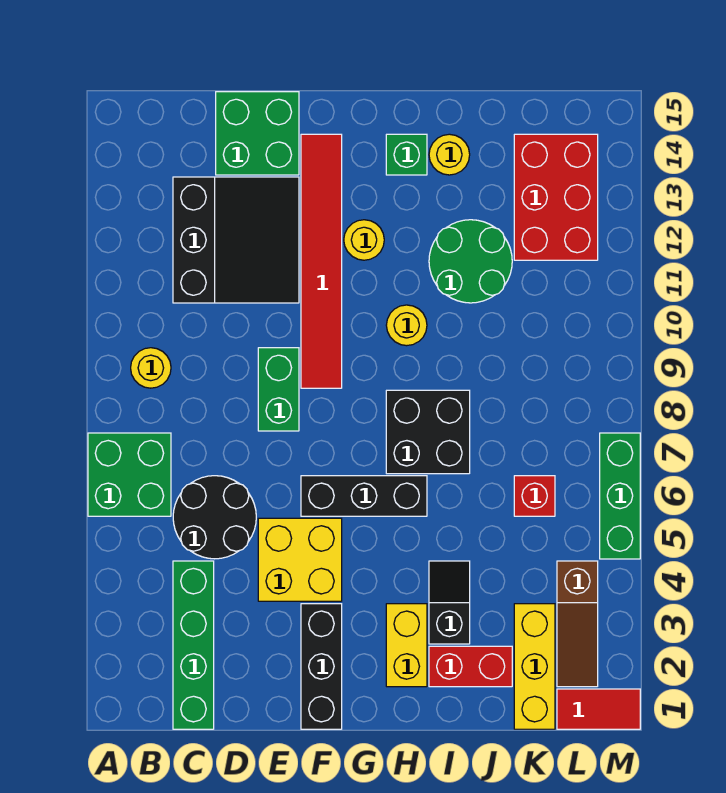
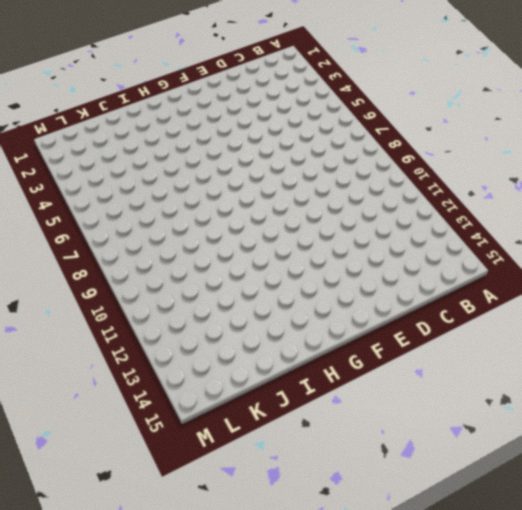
none -> green brick A6:B7 level 1
none -> yellow round brick B9 level 1
none -> green brick C1:C4 level 1

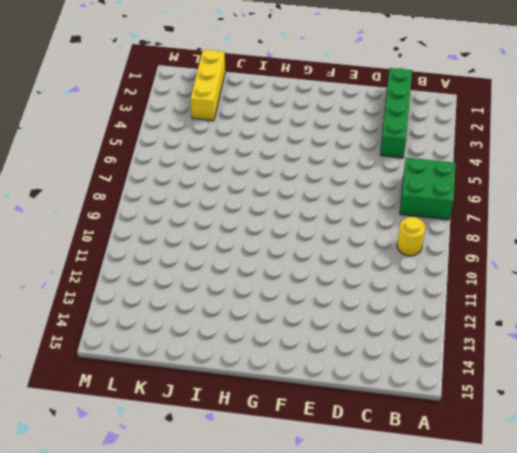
none -> black round brick C5:D6 level 1
none -> black slope C11:E13 level 1 top C
none -> green brick D14:E15 level 1

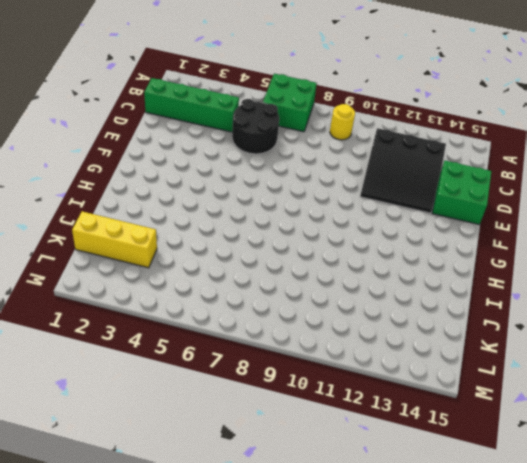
none -> yellow brick E4:F5 level 1
none -> green brick E8:E9 level 1
none -> black brick F1:F3 level 1

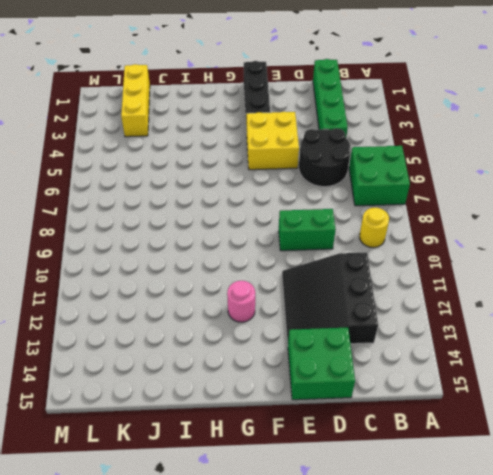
green brick D9:E9 level 1 -> green brick E8:E9 level 1
pink round brick G12 level 1 -> yellow round brick G12 level 1
none -> black brick F6:H6 level 1
none -> red tile F9:F14 level 1
none -> yellow brick H2:H3 level 1

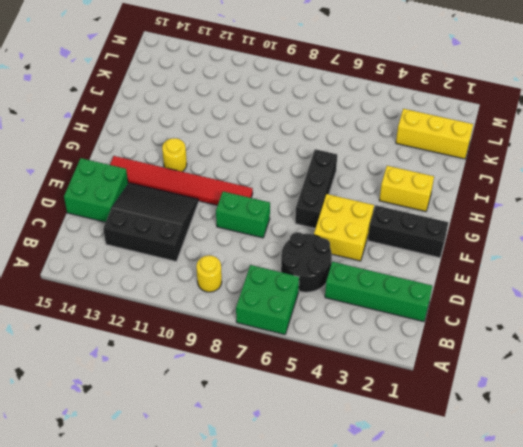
none -> black brick H7:I8 level 1
none -> yellow round brick H10 level 1
none -> green brick H14 level 1

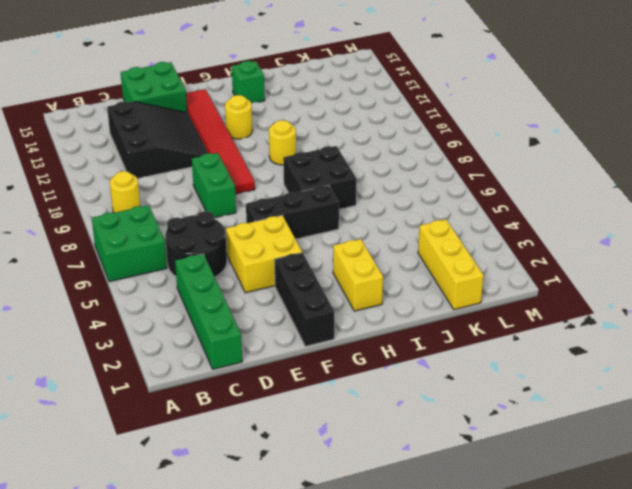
none -> red brick I2:J2 level 1
none -> black slope I3:I4 level 1 top 3
none -> green round brick I11:J12 level 1

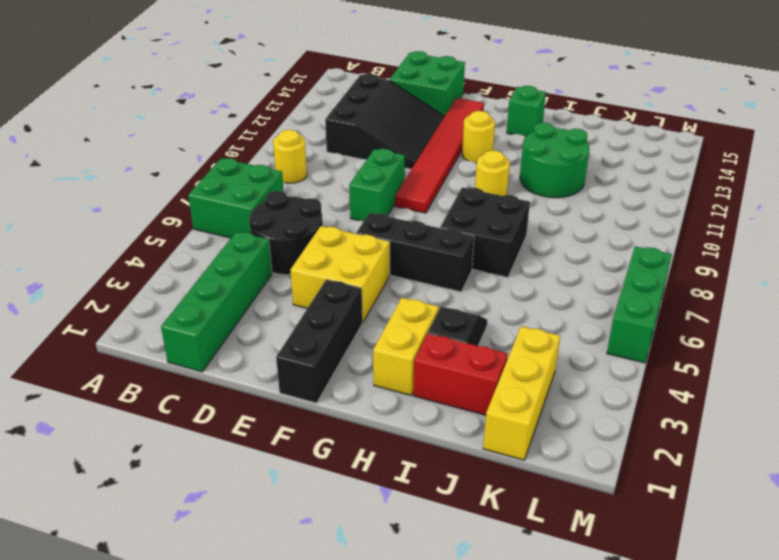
none -> yellow round brick I14 level 1
none -> red brick K6 level 1
none -> red brick K12:L14 level 1

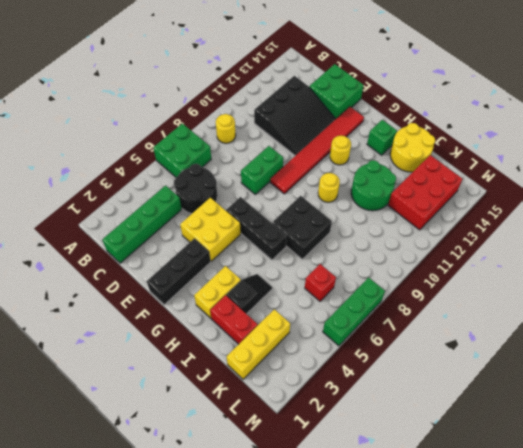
yellow round brick I14:J15 level 1 -> yellow round brick I14 level 1
none -> red tile L1:M1 level 1
none -> brown slope L2:L4 level 1 top 4

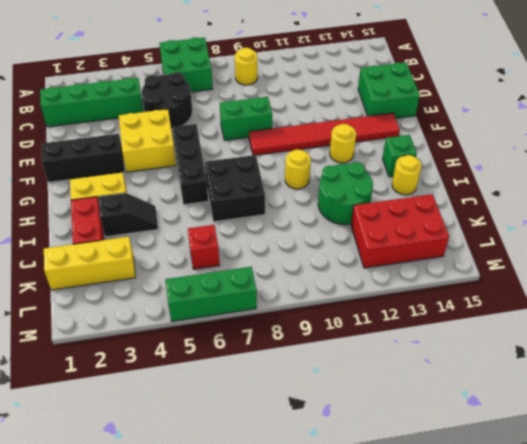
none -> black slope C11:E13 level 1 top C
none -> red tile L1:M1 level 1
none -> brown slope L2:L4 level 1 top 4

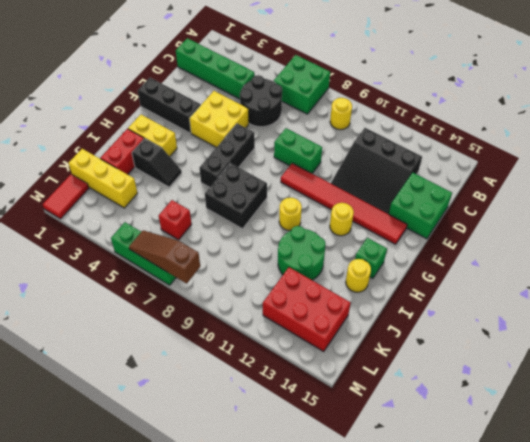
brown slope M6:M8 level 2 top 8 -> brown slope L2:L4 level 1 top 4

